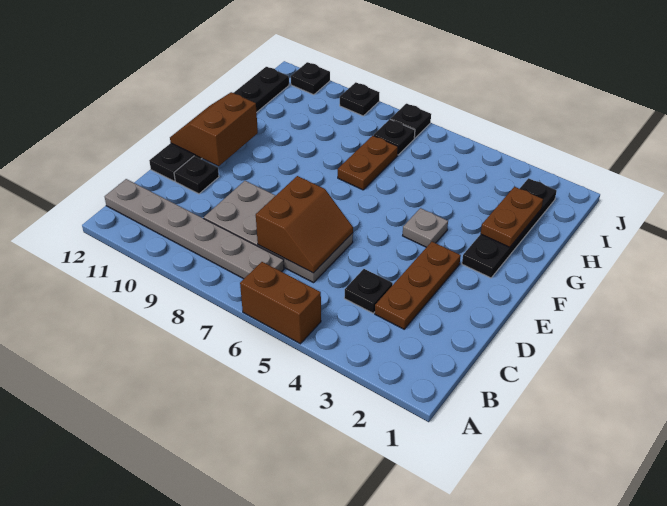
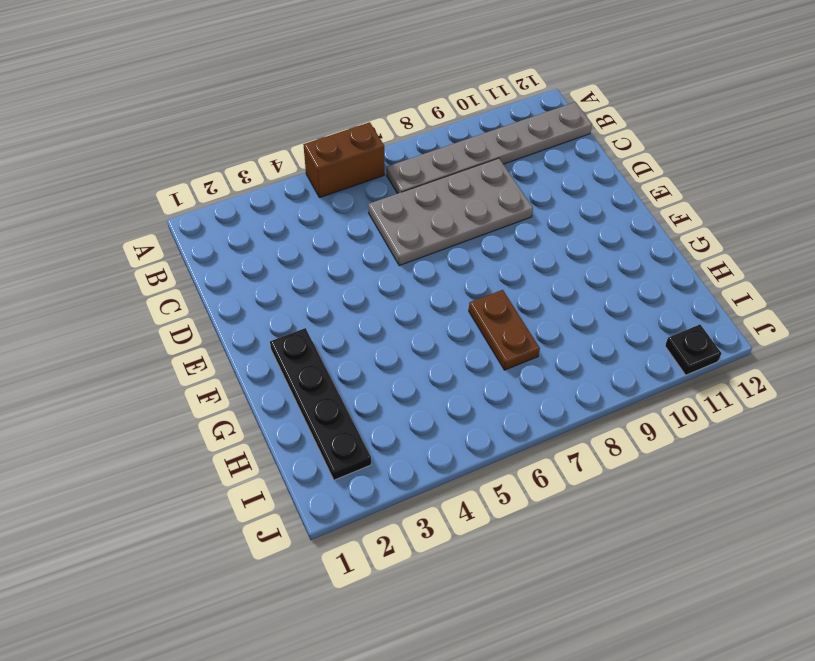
none -> brown plate C3:E3 level 1
none -> black plate C4 level 1
none -> black plate D11 level 1

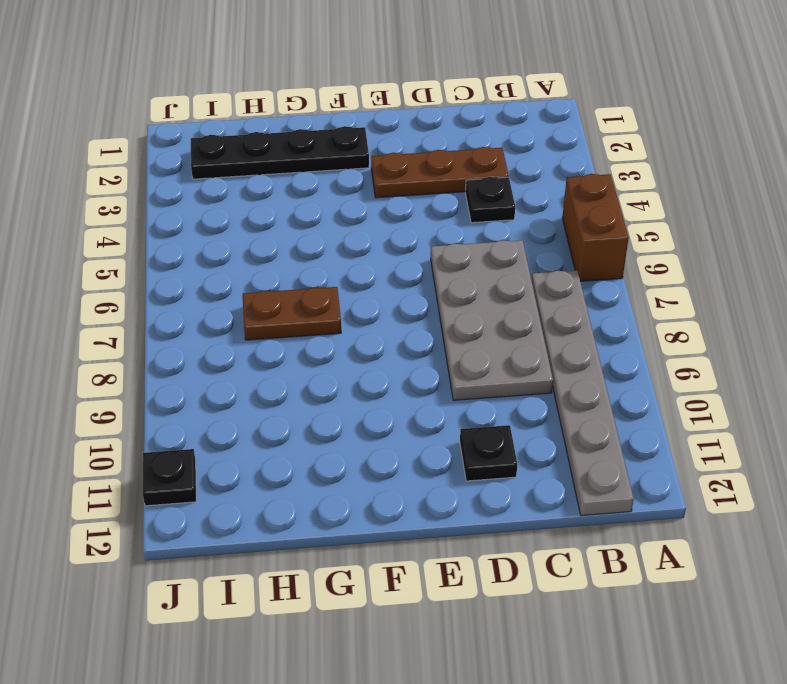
none -> black plate D12:I12 level 1
none -> grey plate F4 level 1
none -> black plate I7 level 1

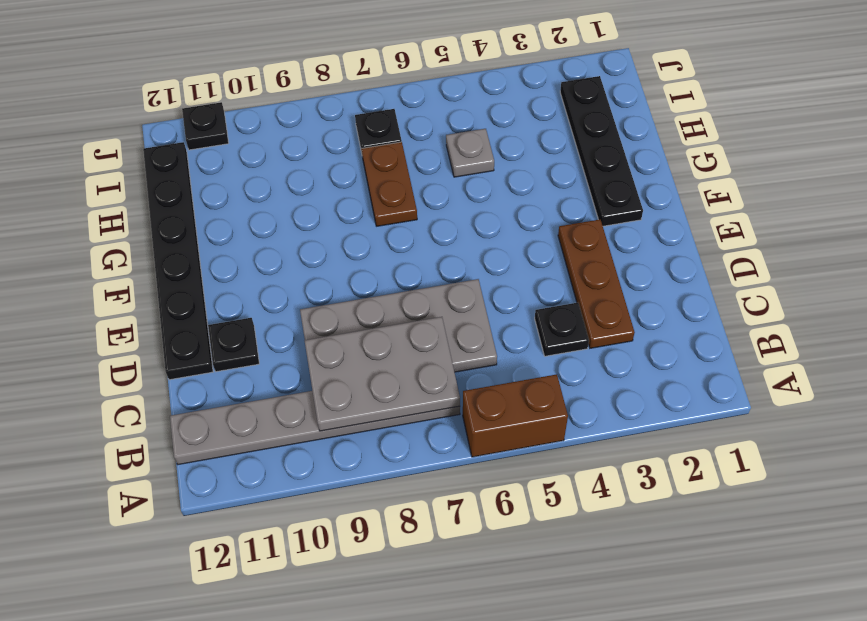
grey plate B7:C9 level 2 -> brown slope C6:D7 level 2 top 7
grey plate H5 level 1 -> grey plate F4 level 1
none -> black plate J7 level 1
none -> black plate J9 level 1
none -> brown slope E11:F12 level 2 top 11

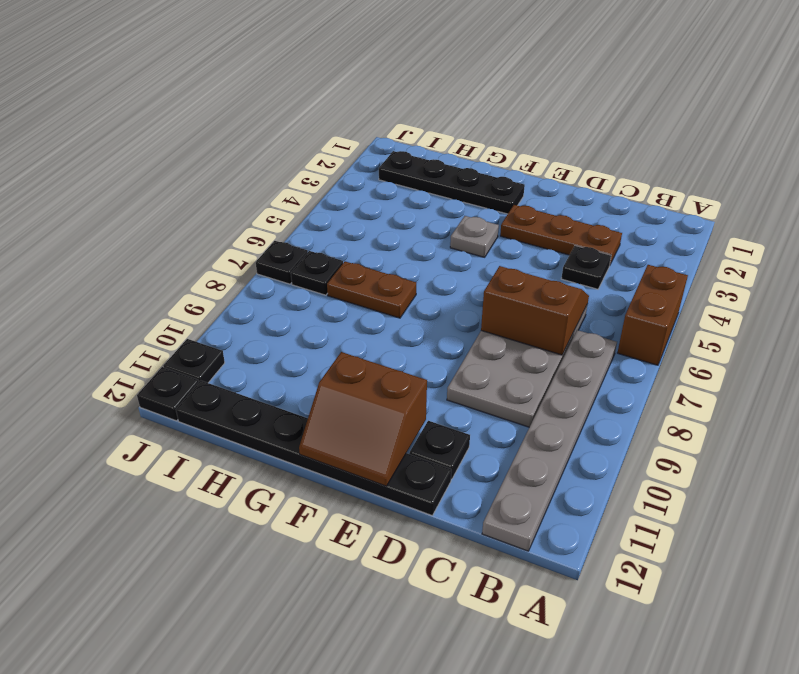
black plate J12 level 1 -> black plate J9 level 1
none -> brown plate G2:H2 level 2

